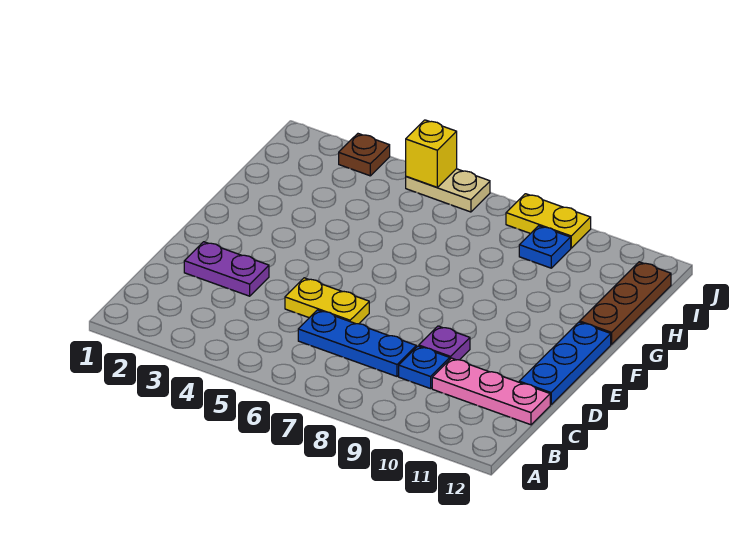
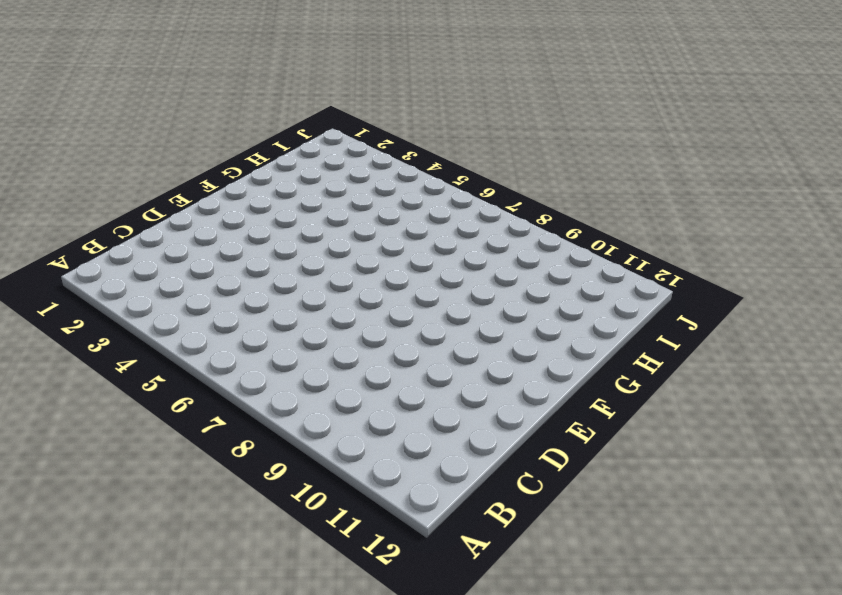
none -> blue plate C6:C8 level 1
none -> blue plate C9 level 1
none -> pink plate C10:C12 level 1

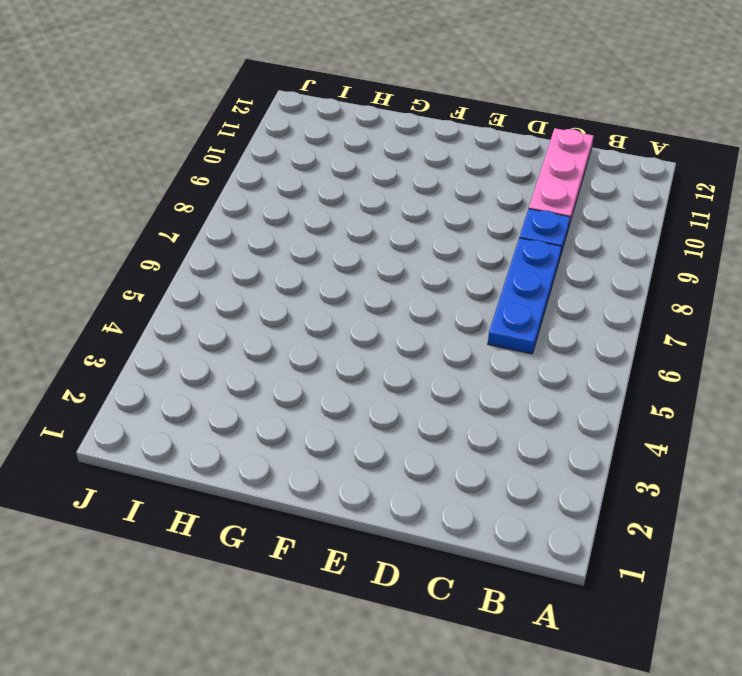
none -> purple plate D2:D3 level 1
none -> yellow plate D5:D6 level 1
none -> purple plate D9 level 1

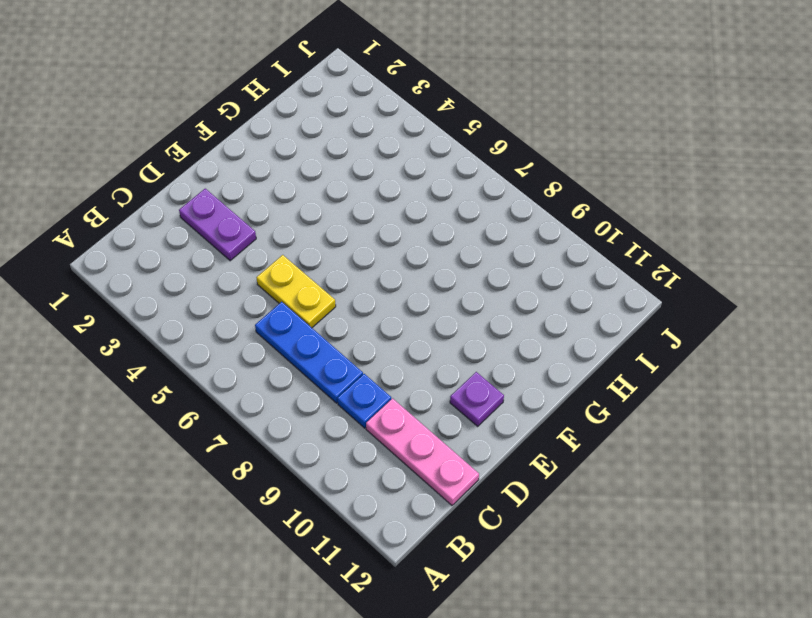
purple plate E11 level 1 -> purple plate D9 level 1
none -> blue plate D12:F12 level 1
none -> brown plate G12:I12 level 1
none -> blue plate I9 level 1

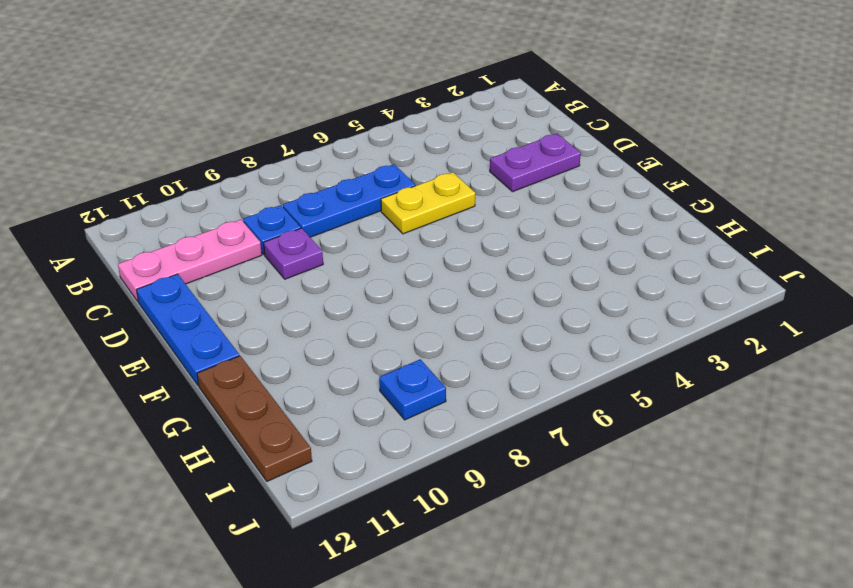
none -> brown plate J3 level 1
none -> tan plate J5:J6 level 1
none -> yellow plate J8:J9 level 1

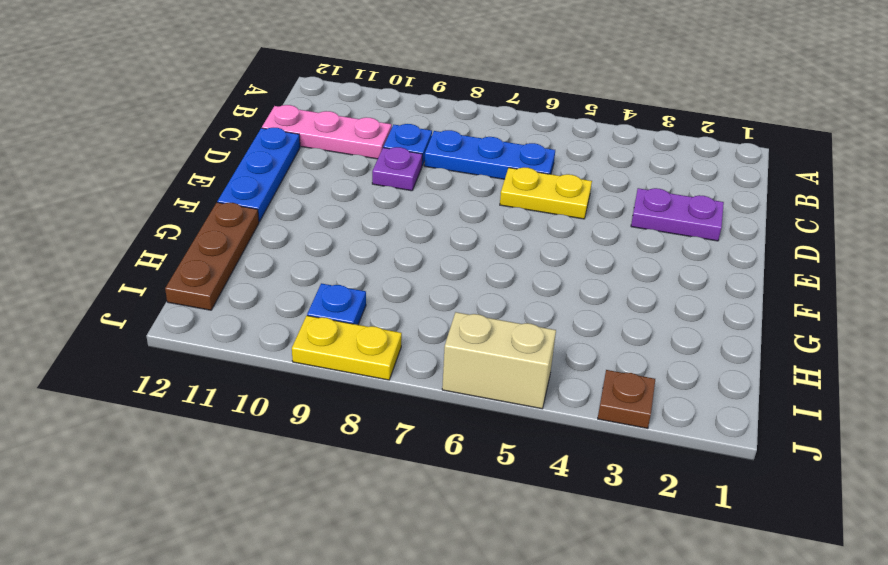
tan brick J5:J6 level 1 -> tan plate J5:J6 level 1
none -> yellow brick J5 level 2

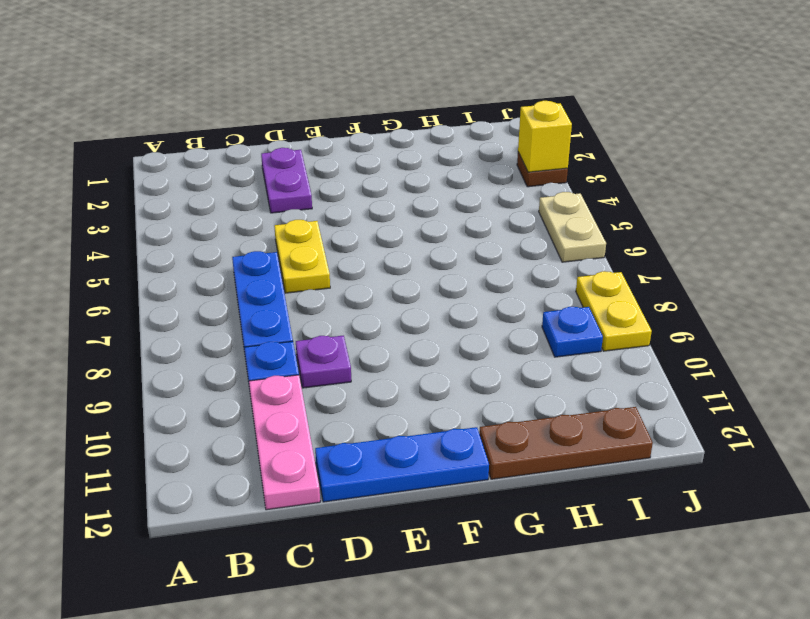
yellow brick J3 level 2 -> yellow brick J5 level 2

